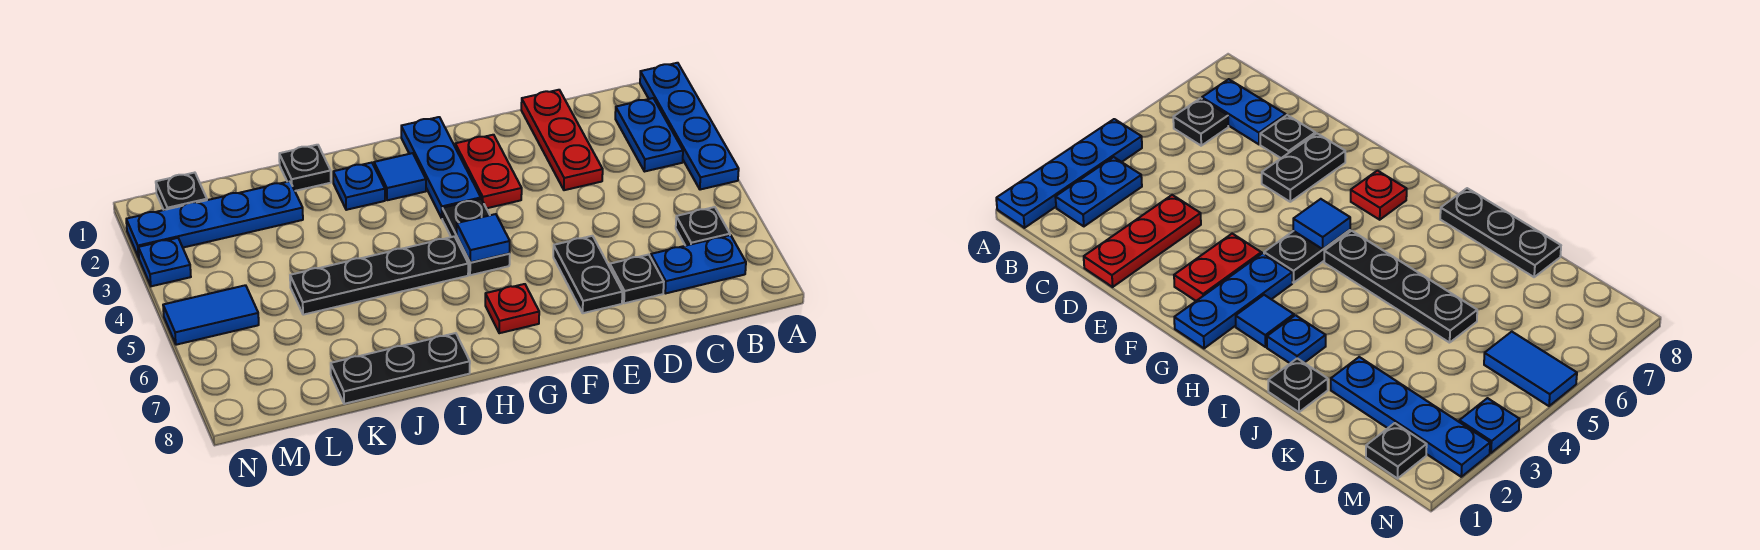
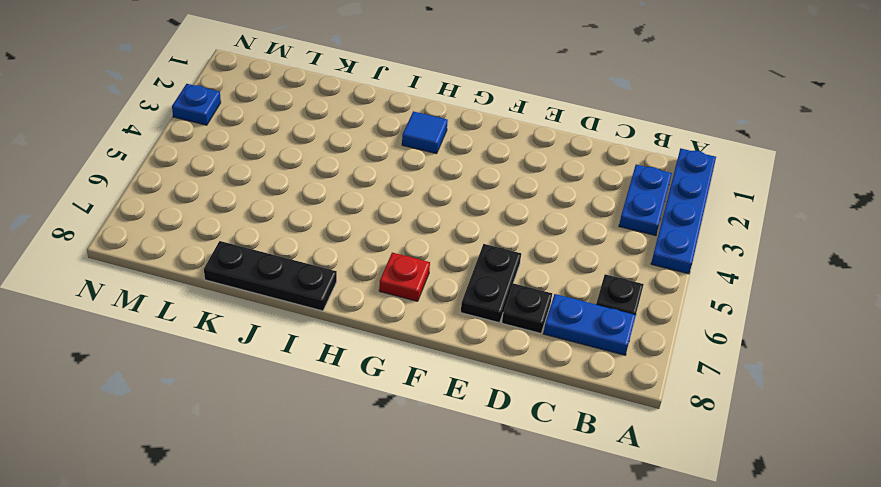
none -> red plate D1:D3 level 1
none -> red plate F2:F3 level 1
none -> blue plate G1:G3 level 1

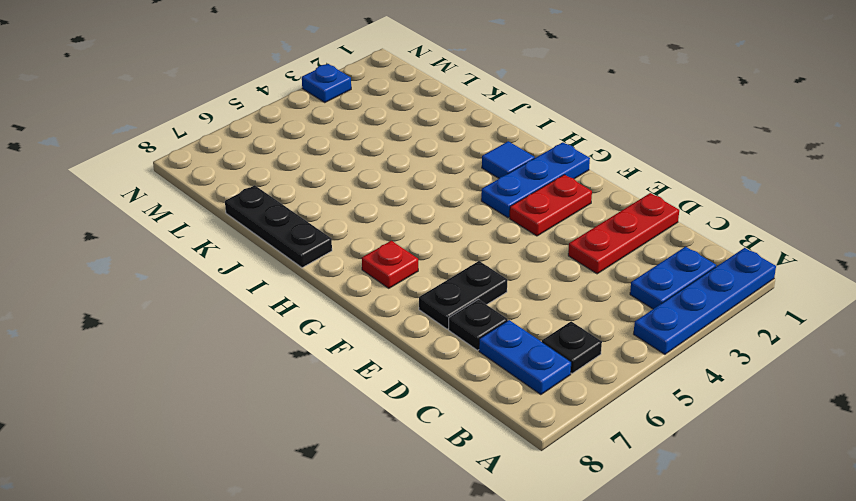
none -> black plate G4:G5 level 1
none -> black plate H5:K5 level 1
none -> blue plate I2 level 1

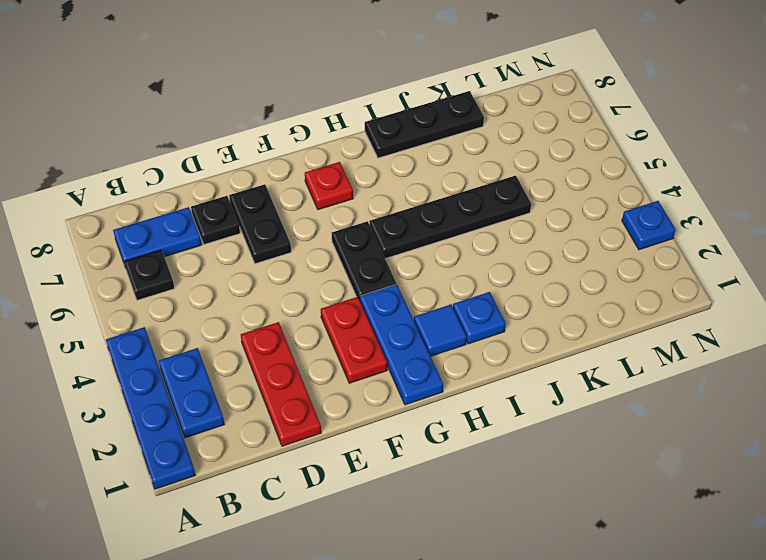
none -> black plate J1 level 1
none -> blue plate K2:N2 level 1
none -> black plate M1 level 1

